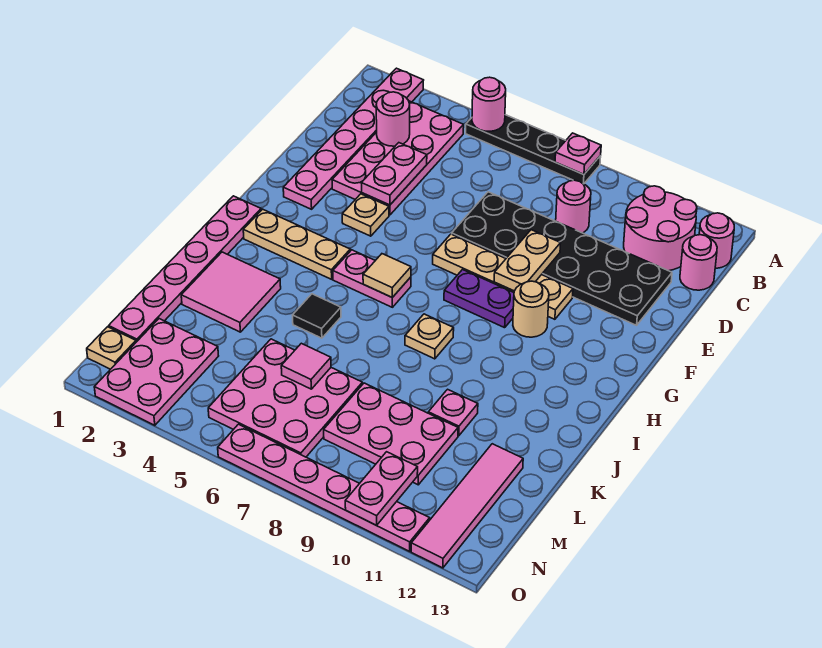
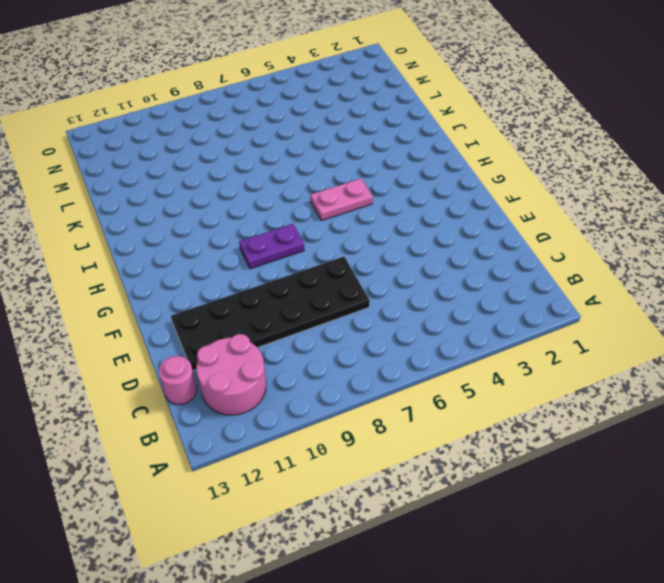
none -> pink plate A2:F2 level 1
none -> black plate A5:A8 level 1
none -> pink plate B3:E4 level 1
none -> pink round brick B13 level 1

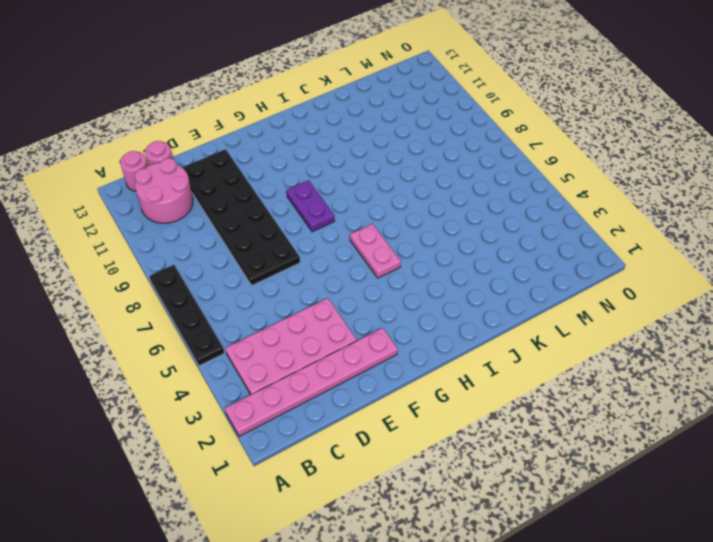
none -> pink round brick C9 level 1
none -> tan plate F4 level 1
none -> tan plate F7:F10 level 1
none -> tan round brick G10 level 1

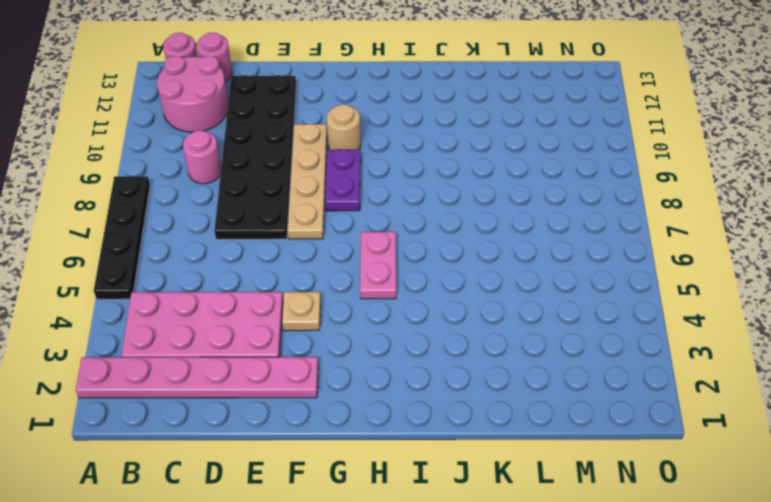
none -> pink plate H1:M1 level 1
none -> tan plate H2:H4 level 1
none -> tan plate I8 level 1
none -> pink tile J2:K3 level 1

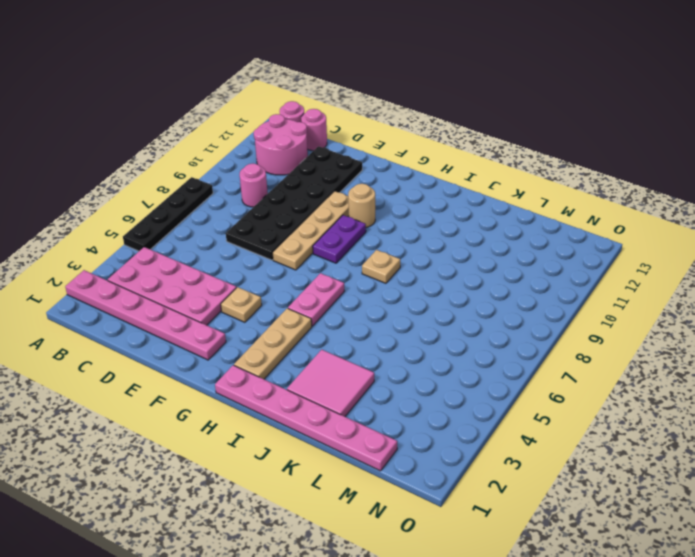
none -> black tile J5 level 1
none -> pink plate K10 level 1
none -> pink plate L5:N7 level 1
none -> pink plate L8:M10 level 1

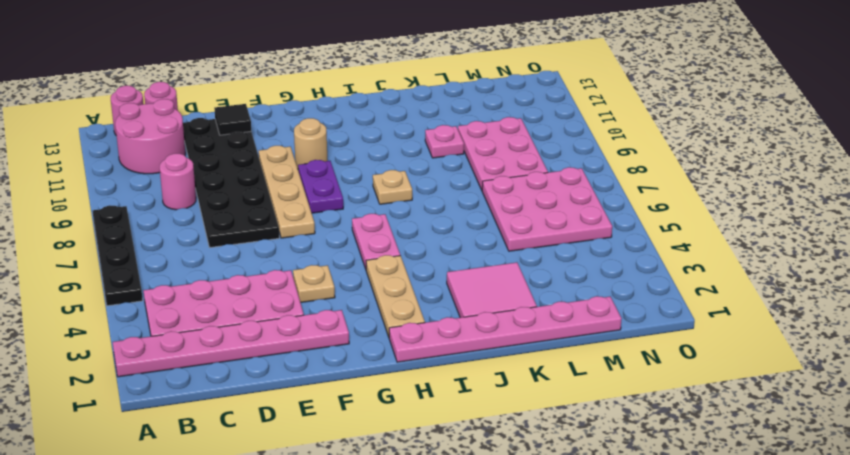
black tile E12 level 2 -> black tile J5 level 1
none -> pink tile L12:O12 level 1
none -> pink plate M2:O3 level 1
none -> tan plate N1 level 1
none -> pink plate O6:O11 level 1

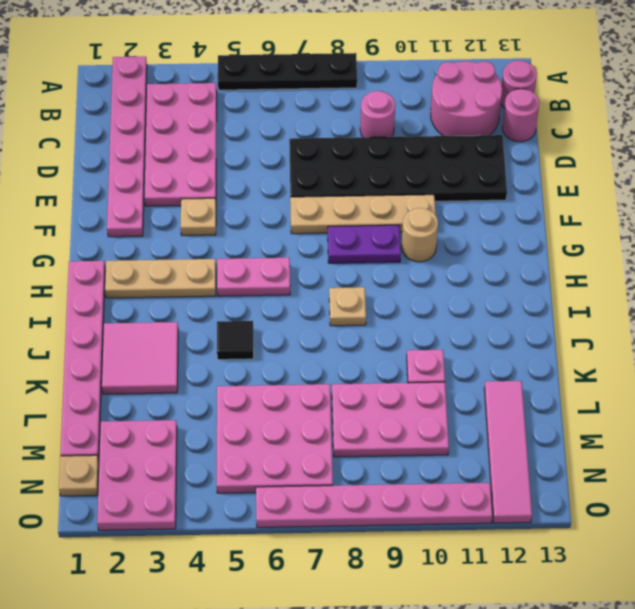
none -> pink round brick A5 level 2
none -> pink plate A8 level 2
none -> pink round brick C3 level 2
none -> pink plate D4:E4 level 2

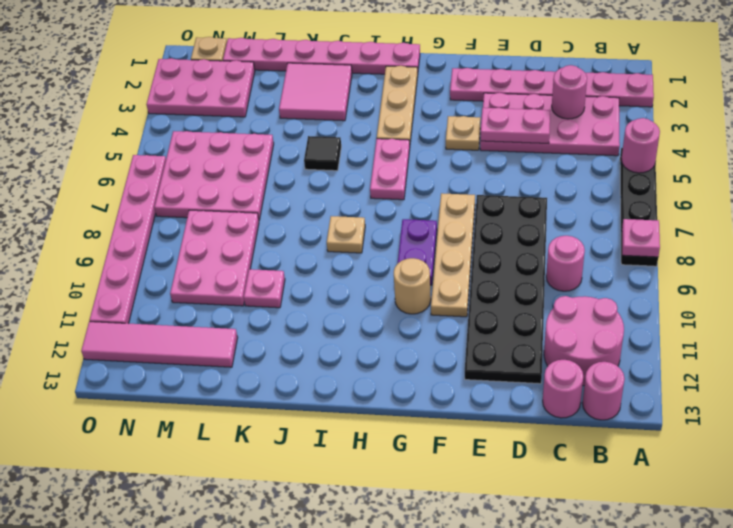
none -> tan plate E9:F9 level 2
none -> tan tile H6 level 2
none -> pink tile L6 level 2
none -> pink plate N10:O10 level 2

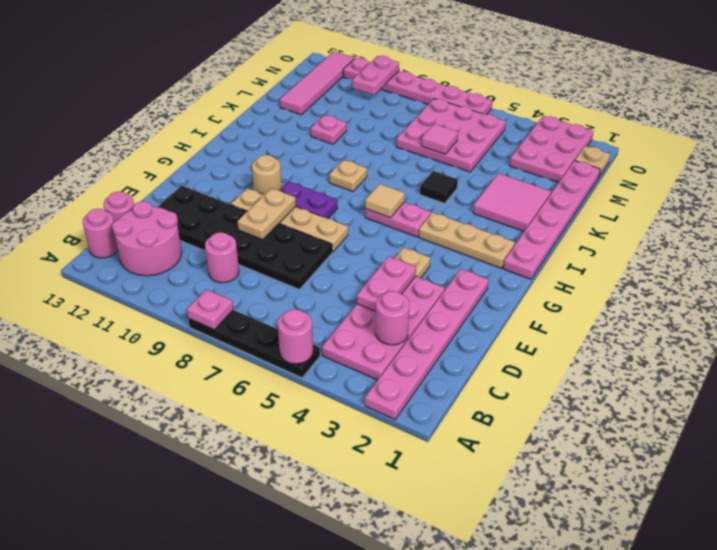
none -> pink plate L8:M10 level 1

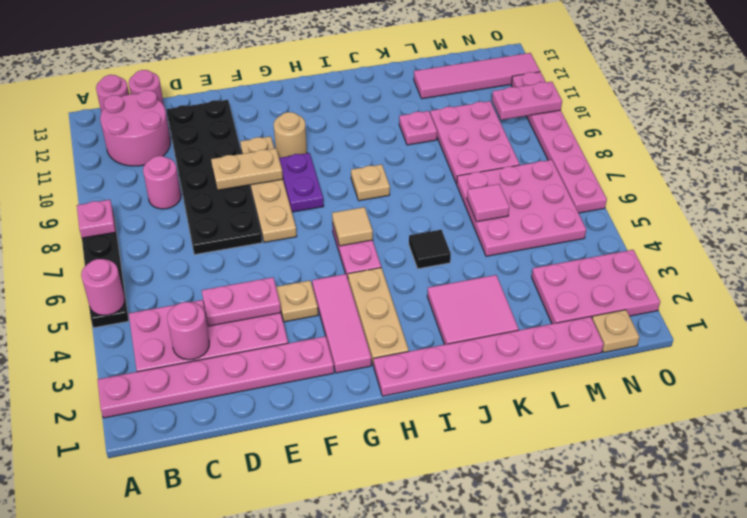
pink tile G2:G4 level 1 -> none

